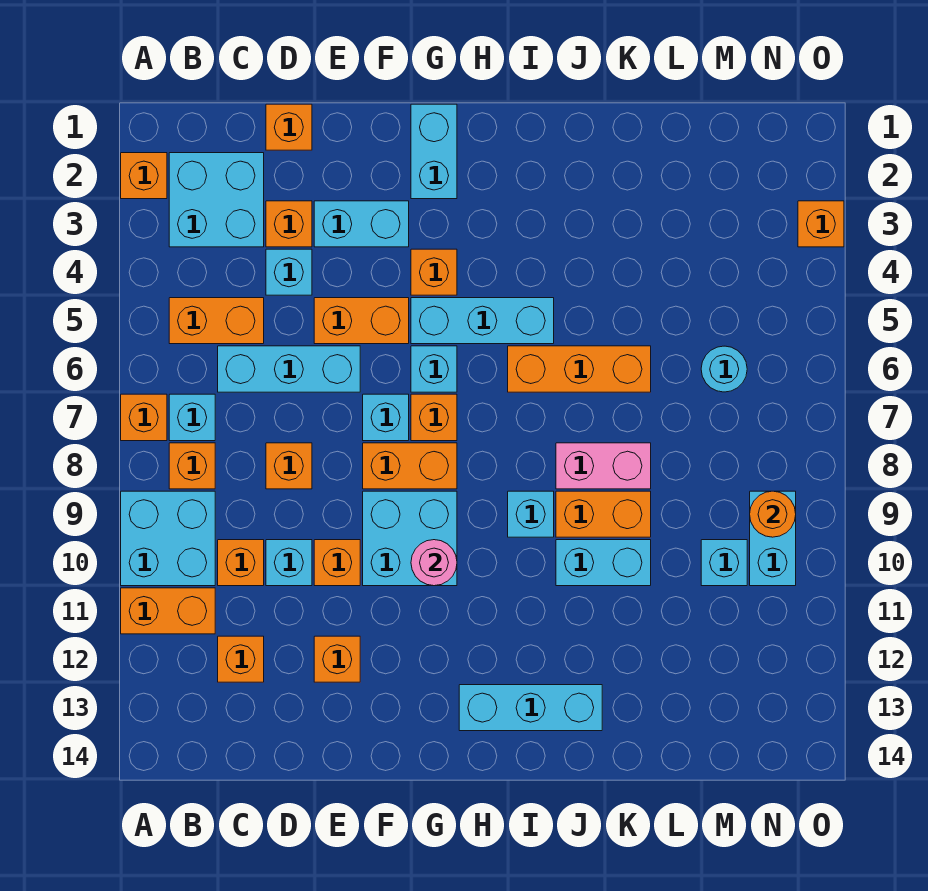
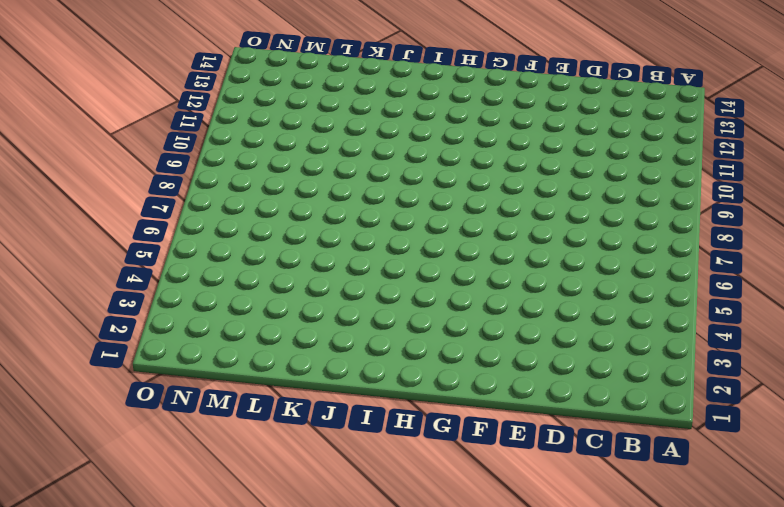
none -> orange brick A2 level 1
none -> orange brick A7 level 1
none -> cyan brick A9:B10 level 1
none -> orange brick A11:B11 level 1

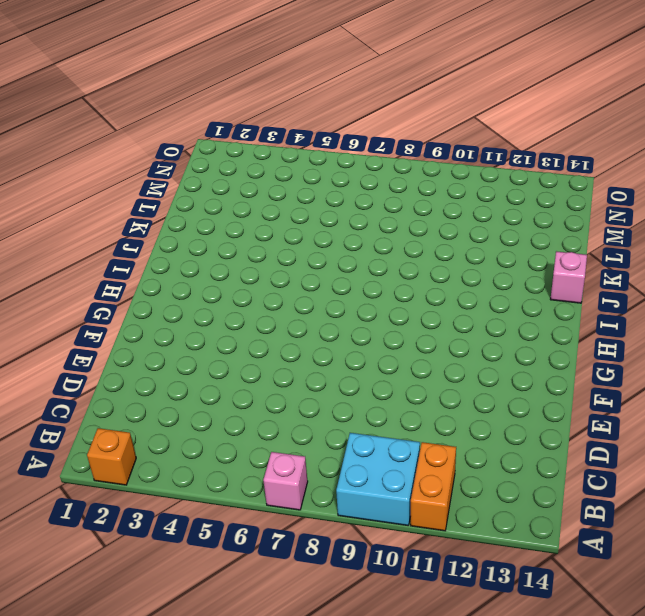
pink brick A7 level 1 -> orange brick A7 level 1
pink brick J14 level 1 -> none
none -> cyan brick B2:C3 level 1
none -> orange brick B5:C5 level 1
none -> cyan brick B7 level 1
none -> orange brick B8 level 1

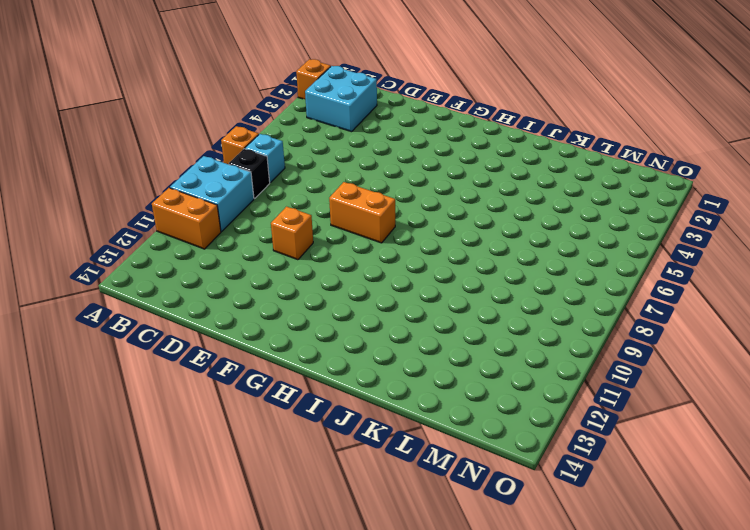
black brick B8 level 1 -> orange brick B8 level 1
none -> orange brick B5:C5 level 1
none -> cyan brick C6:E6 level 1
none -> orange brick C10 level 1
none -> orange brick C12 level 1

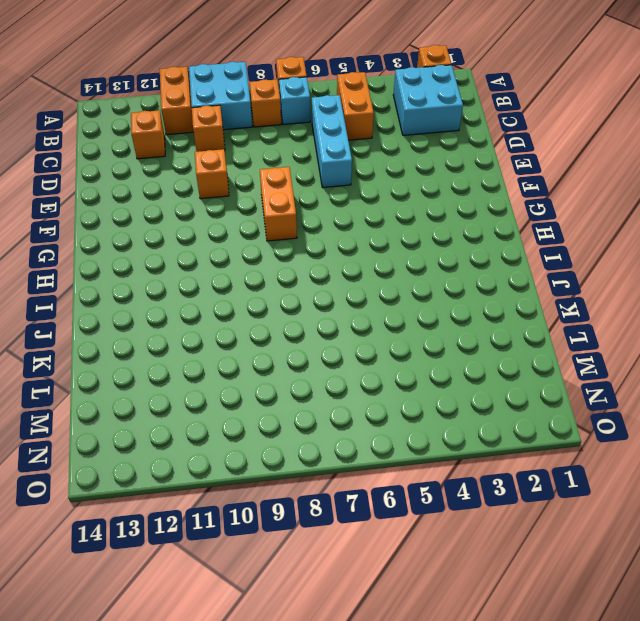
none -> orange brick D1 level 1
none -> orange brick D3 level 1
none -> cyan brick D4 level 1
none -> orange brick D8 level 1

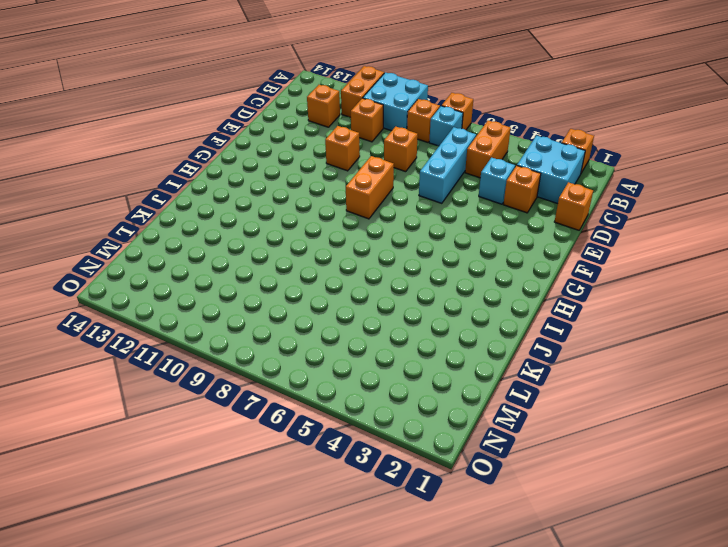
none -> cyan brick D10 level 1
none -> cyan brick E3:F3 level 1
none -> orange brick E5:F5 level 1
none -> orange brick E12 level 1

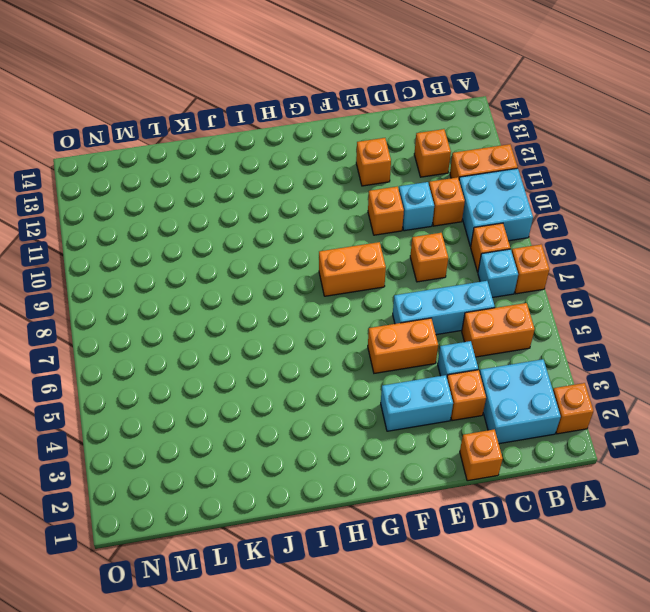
none -> cyan brick F7 level 1
none -> cyan brick F9:G10 level 1
none -> cyan brick G1:G2 level 1
none -> orange brick G4 level 1

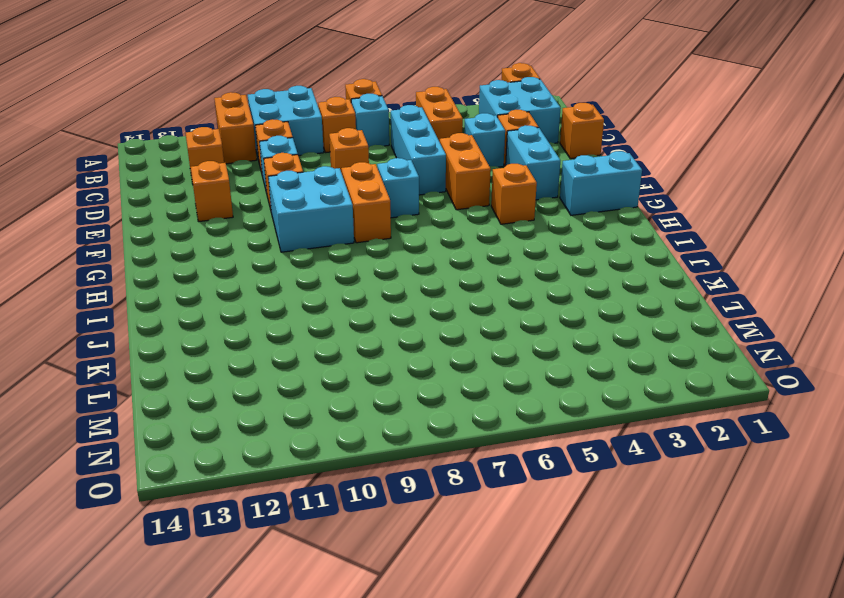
none -> cyan brick G5:I5 level 1
none -> cyan brick G6 level 1
none -> orange brick G7 level 1
none -> cyan brick H13:J13 level 1

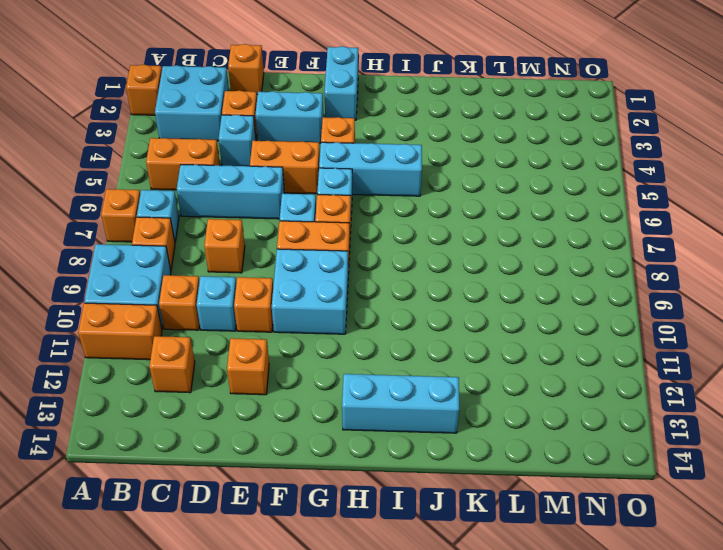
none -> orange brick I6:K6 level 1
none -> cyan brick I9 level 1
none -> pink brick J8:K8 level 1
none -> orange brick J9:K9 level 1

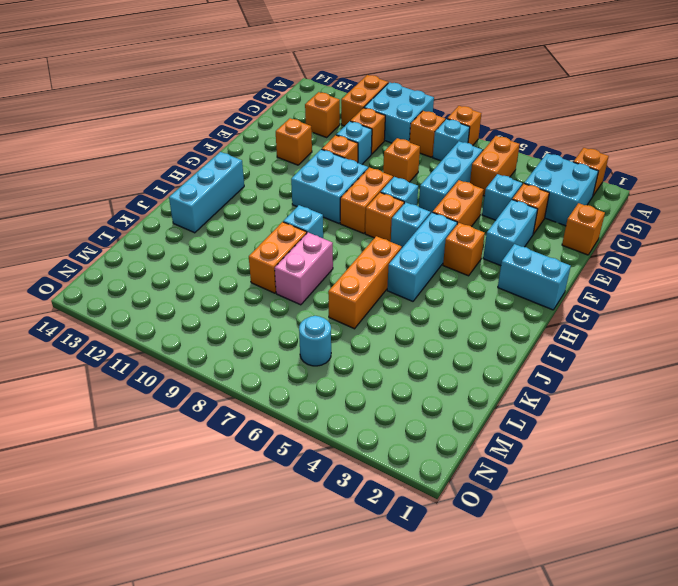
none -> cyan brick J10:K10 level 1
none -> cyan brick M10 level 1
none -> cyan brick N9:N10 level 1
none -> orange brick O3 level 1

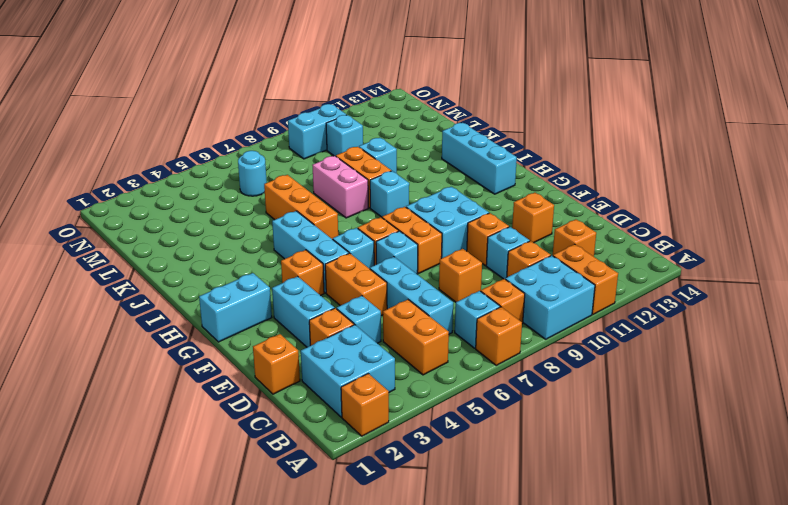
cyan brick K10 level 1 -> cyan brick J10:K10 level 1
none -> orange brick O3 level 1
none -> pink round brick G10 level 2
none -> orange round brick N9 level 2

